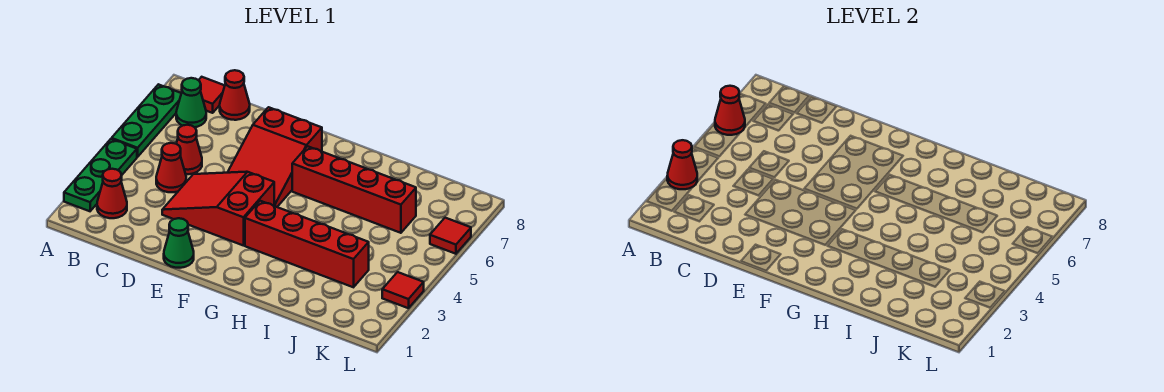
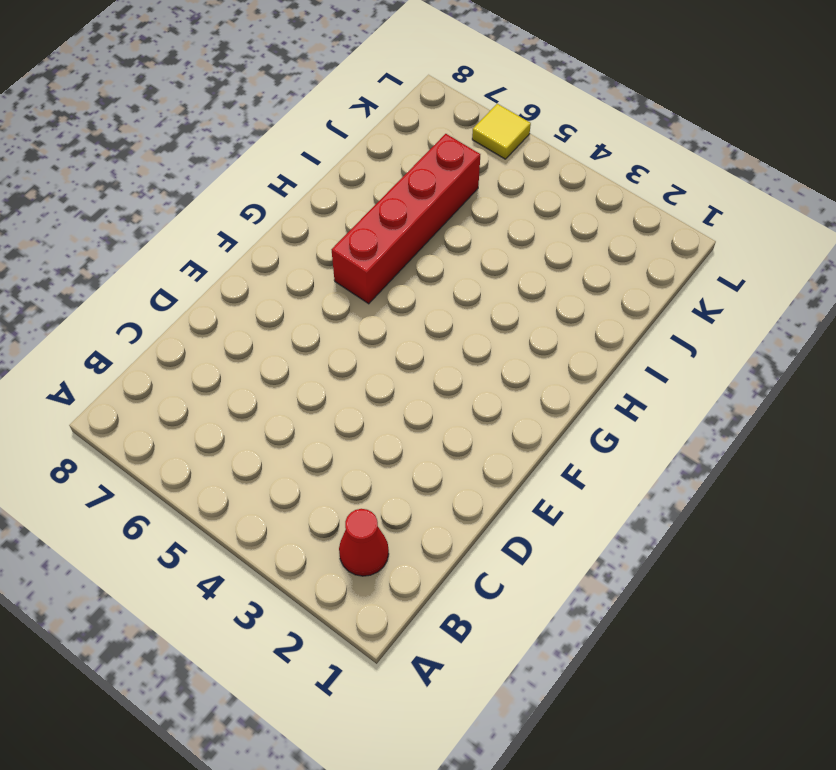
yellow tile L6 level 1 -> red tile L6 level 1
none -> green plate A2:A4 level 1
none -> green plate A5:A7 level 1
none -> green cone B7 level 1

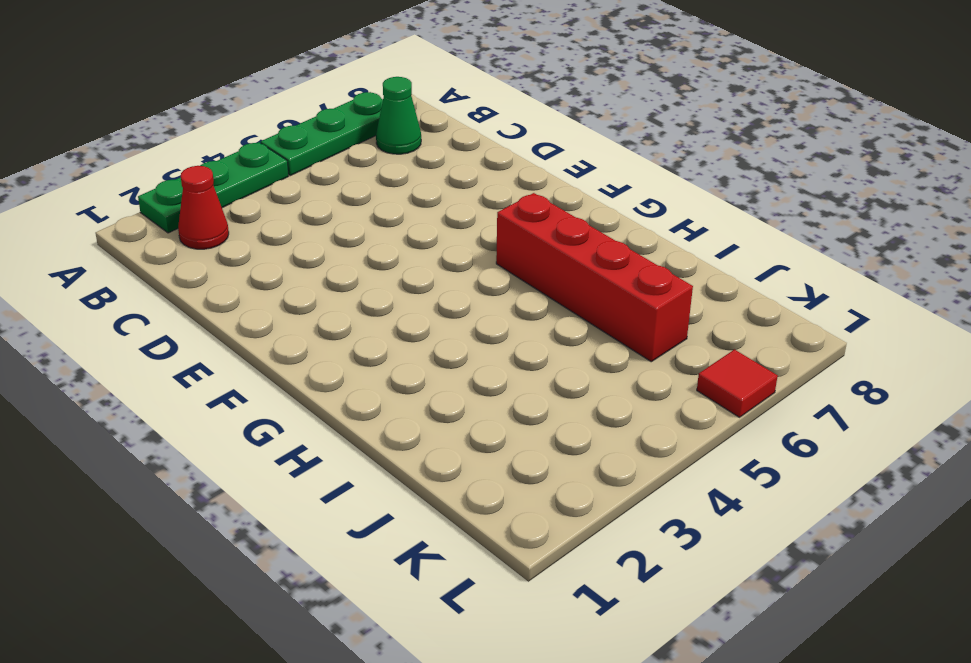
none -> red tile B8 level 1
none -> red cone C4 level 1
none -> red cone C5 level 1

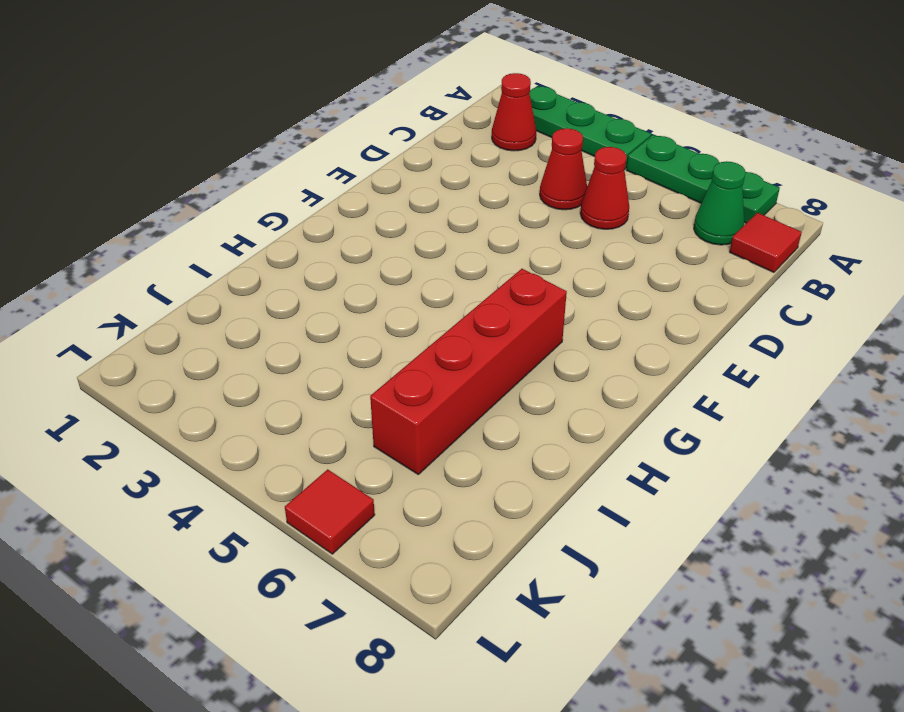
none -> red cone C8 level 1
none -> red slope D3:F4 level 1 top F
none -> green cone E1 level 1

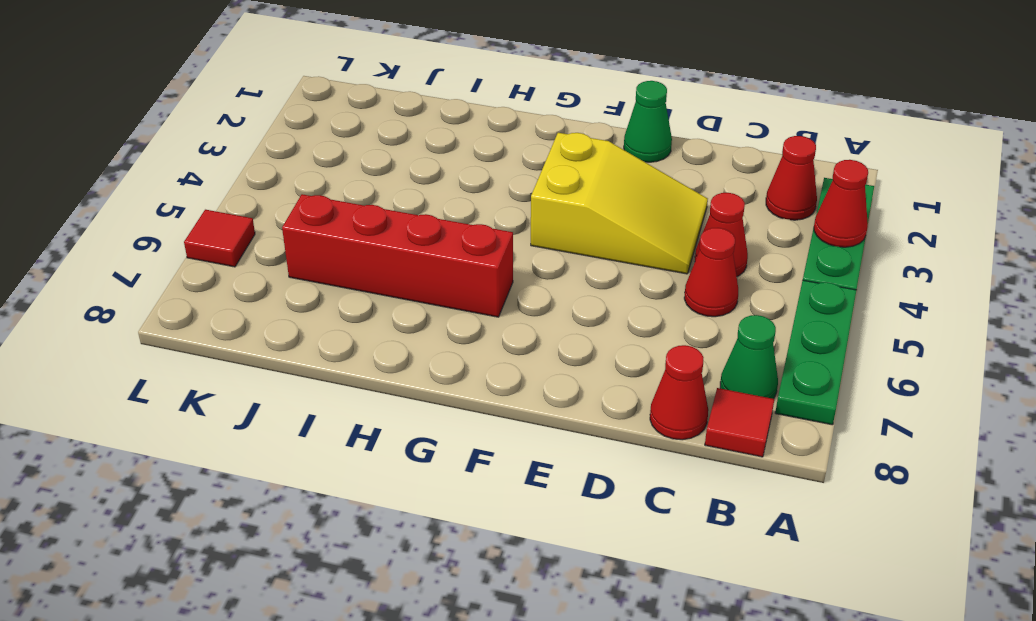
yellow slope D3:F4 level 1 top F -> red slope D3:F4 level 1 top F
none -> red slope E5:F7 level 1 top 7
none -> red brick G3:J3 level 1
none -> red tile L3 level 1

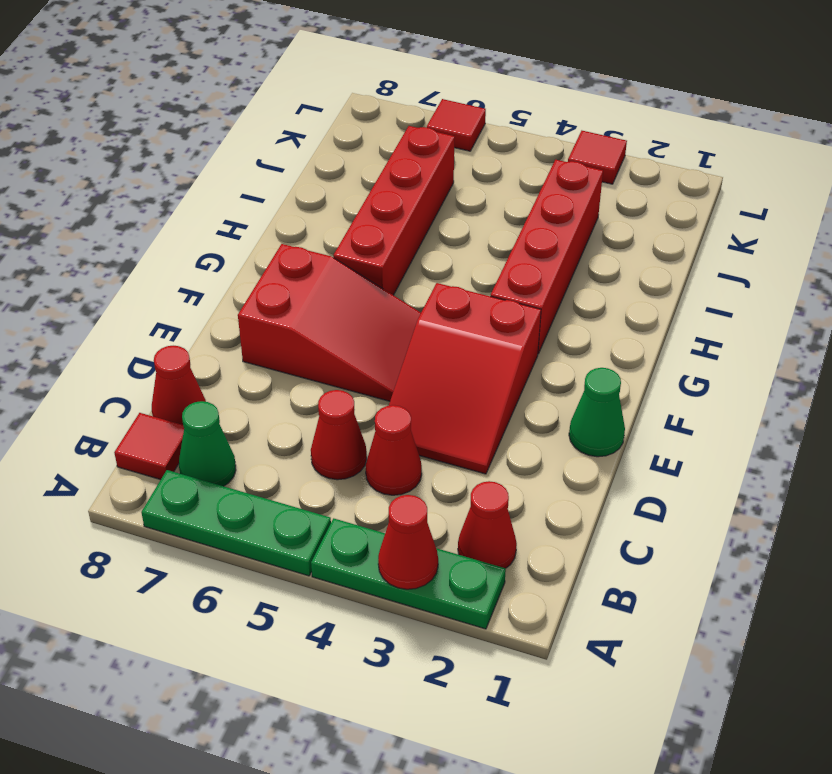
none -> red cone A6 level 2

